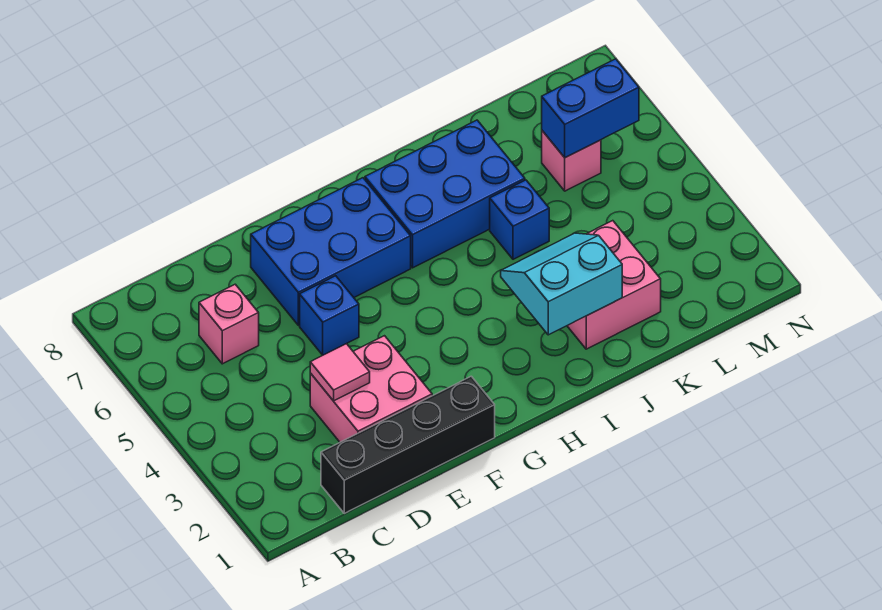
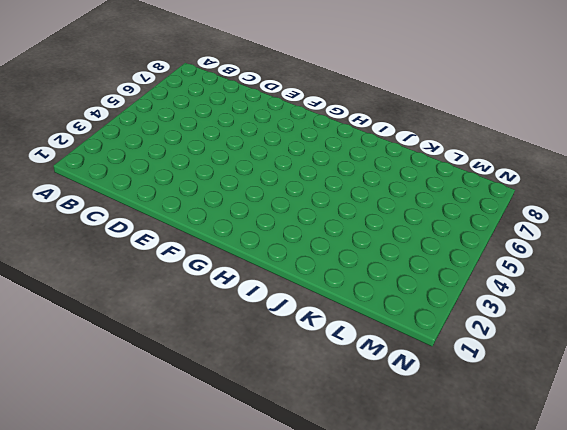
none -> black brick C1:F1 level 1
none -> pink brick C6 level 1
none -> pink brick D2:E3 level 1

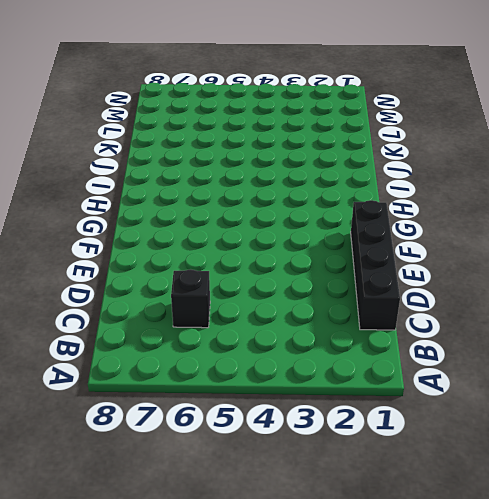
black brick C6 level 1 -> pink brick C6 level 1
none -> pink brick D2:E3 level 1
none -> blue brick E5 level 1
none -> blue brick E6:G7 level 1

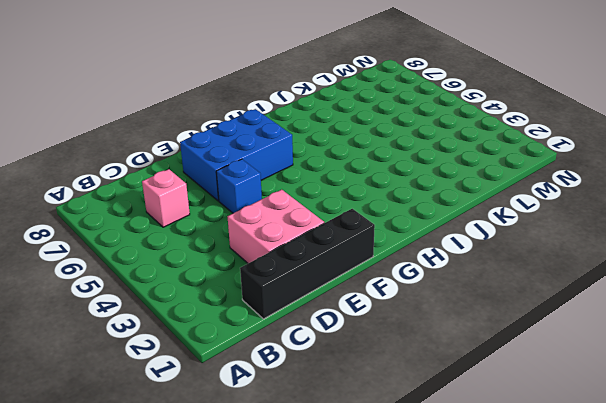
none -> blue brick H6:J7 level 1
none -> pink brick J2:K3 level 1
none -> blue brick J5 level 1

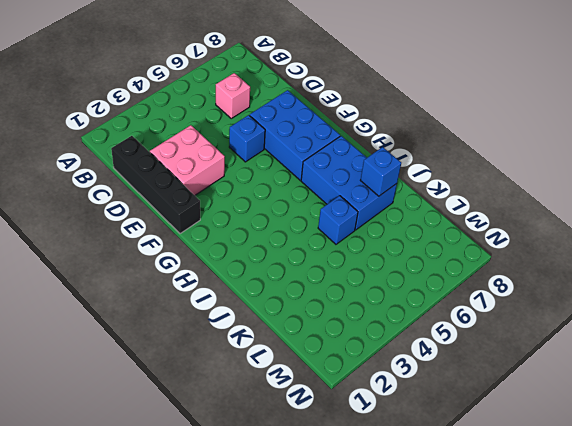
blue brick J7 level 2 -> none
none -> pink brick J2:K3 level 1
none -> pink brick L6 level 1
none -> pink tile D3 level 2

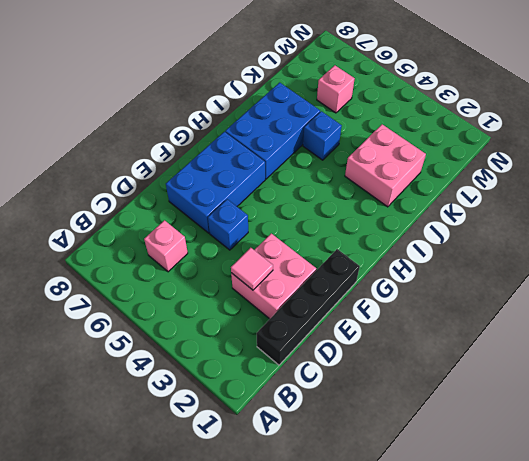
none -> cyan slope I2:J3 level 2 top 2
none -> blue brick L6:M6 level 2

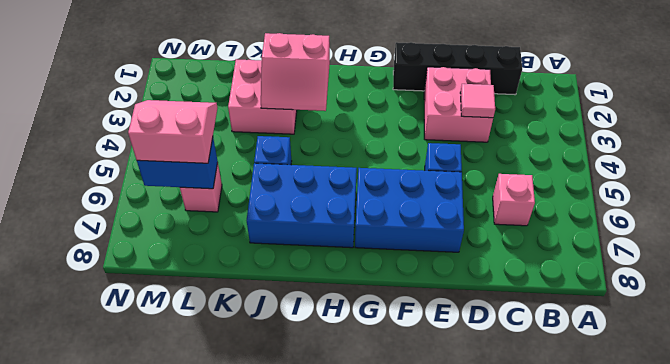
pink slope I2:J3 level 2 top 2 -> cyan slope I2:J3 level 2 top 2
pink slope L5:M6 level 3 top 6 -> none

